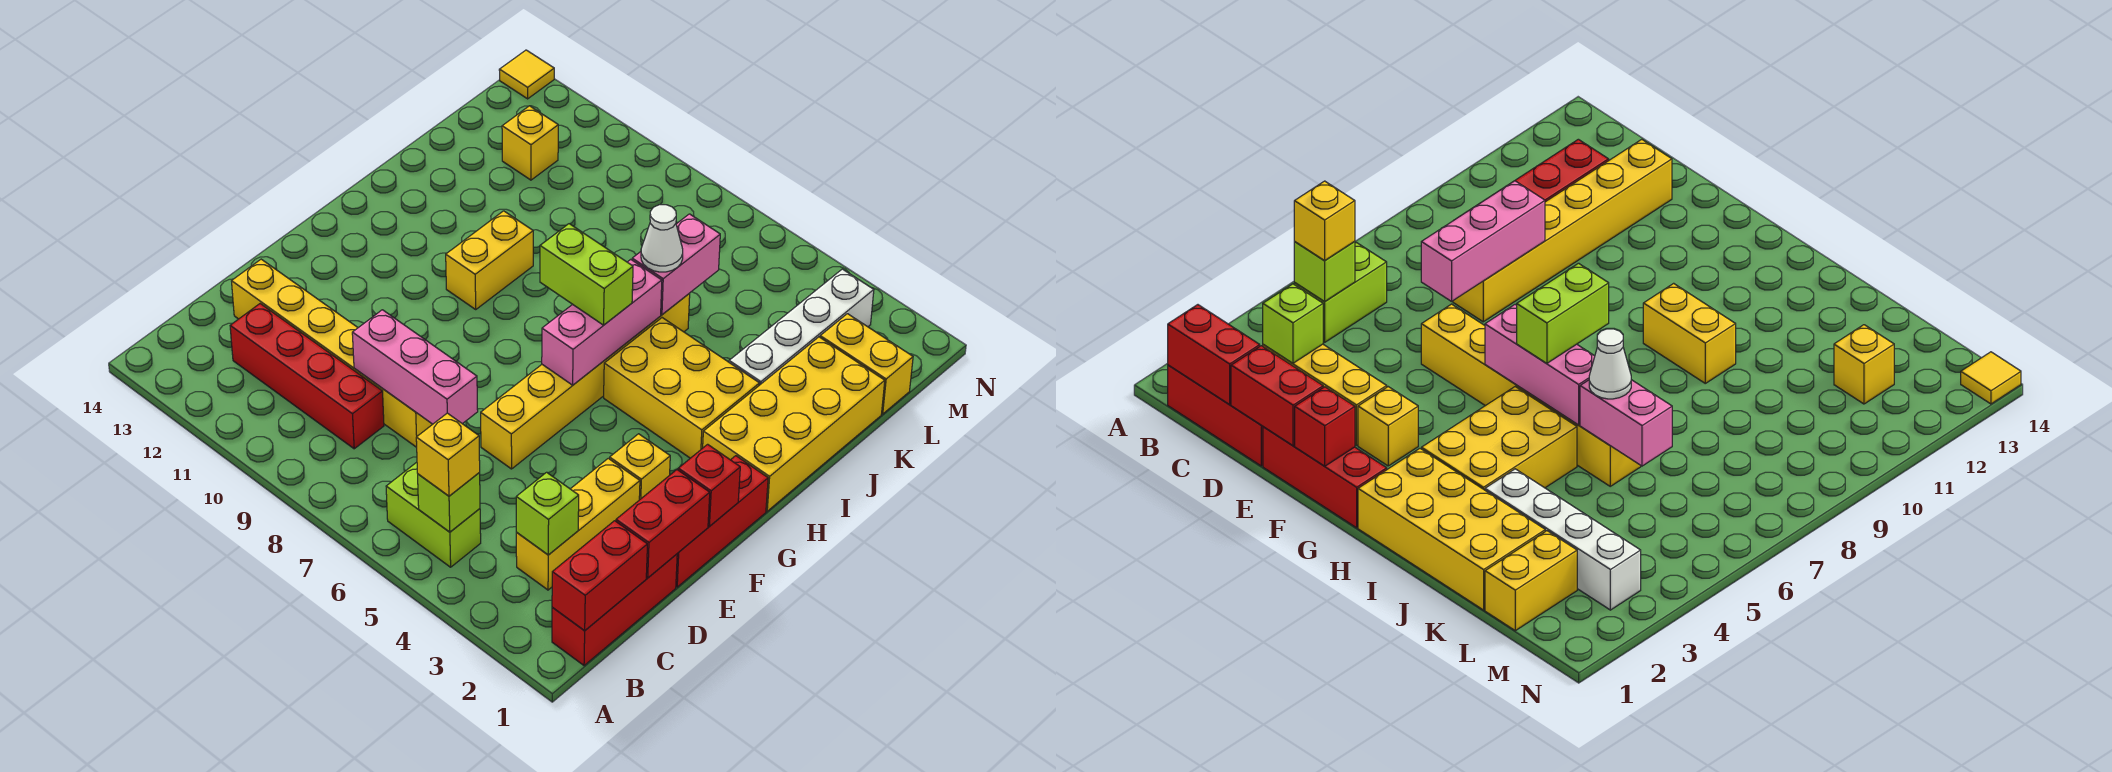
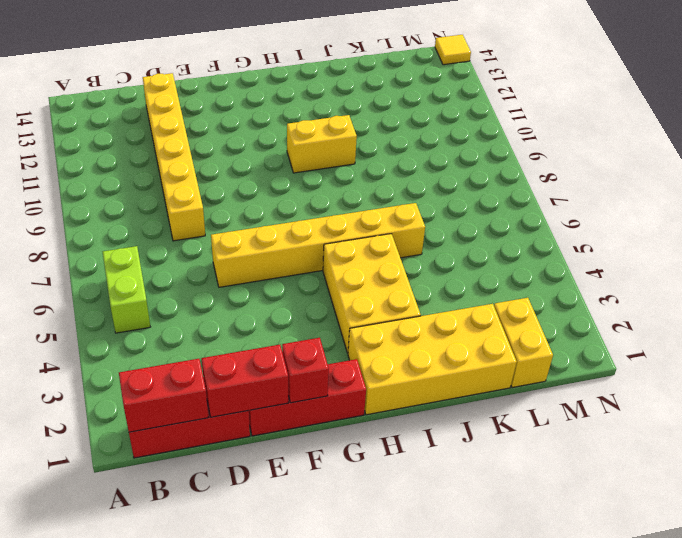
none -> yellow brick C3:E3 level 1
none -> red brick C9:C12 level 1
none -> yellow brick F3 level 1

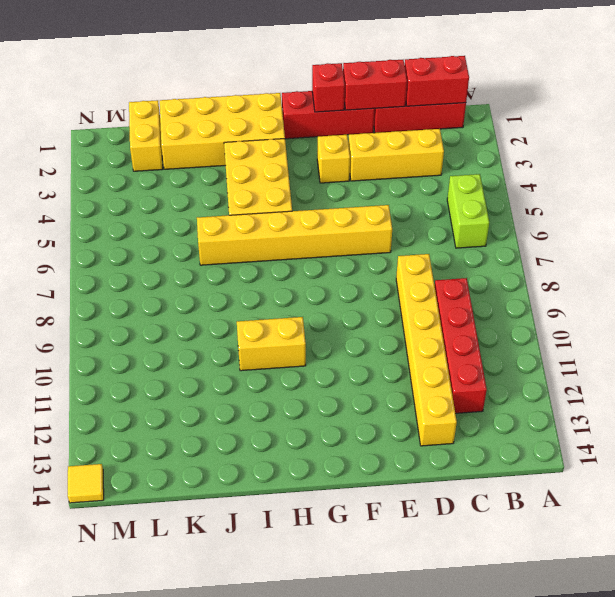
none -> white brick J3:M3 level 1
none -> yellow brick L12 level 1
none -> lime brick B5 level 2

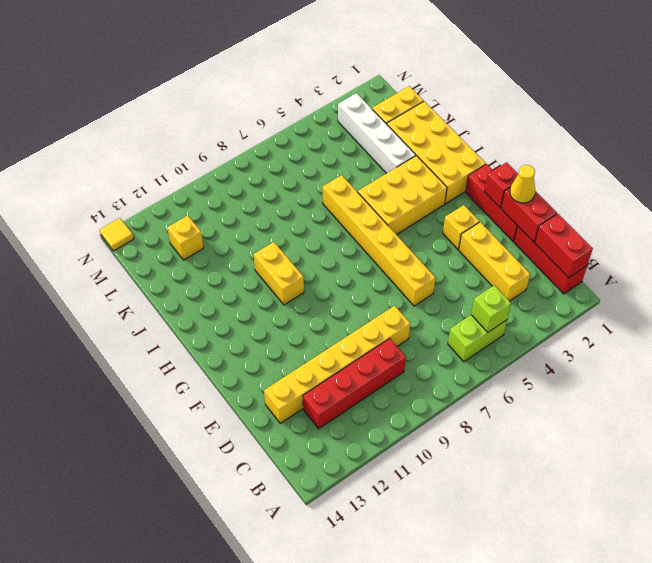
yellow cone E1 level 3 -> none
none -> lime brick C3 level 2
none -> pink brick D7:D9 level 2
none -> pink brick G6:I6 level 2

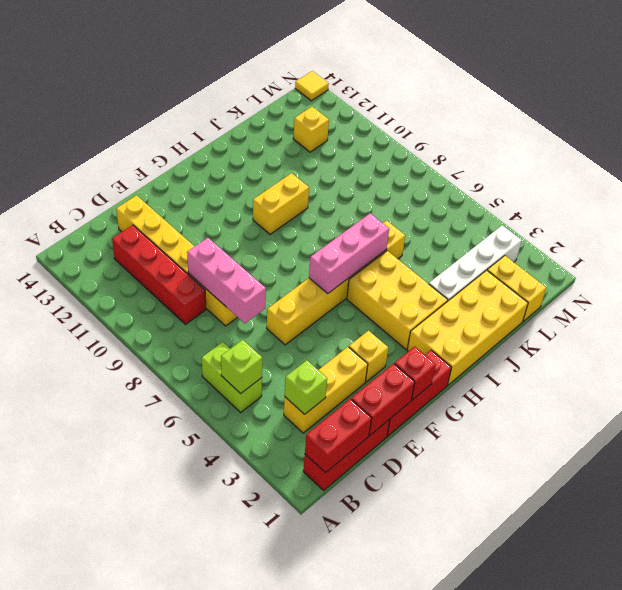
none -> pink brick J6:K6 level 2
none -> yellow brick B5 level 3
none -> lime brick H6:H7 level 3

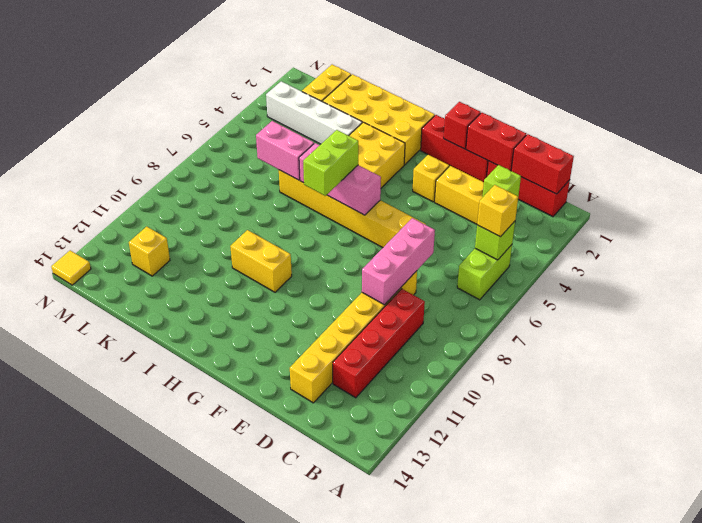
none -> white cone J6 level 3

